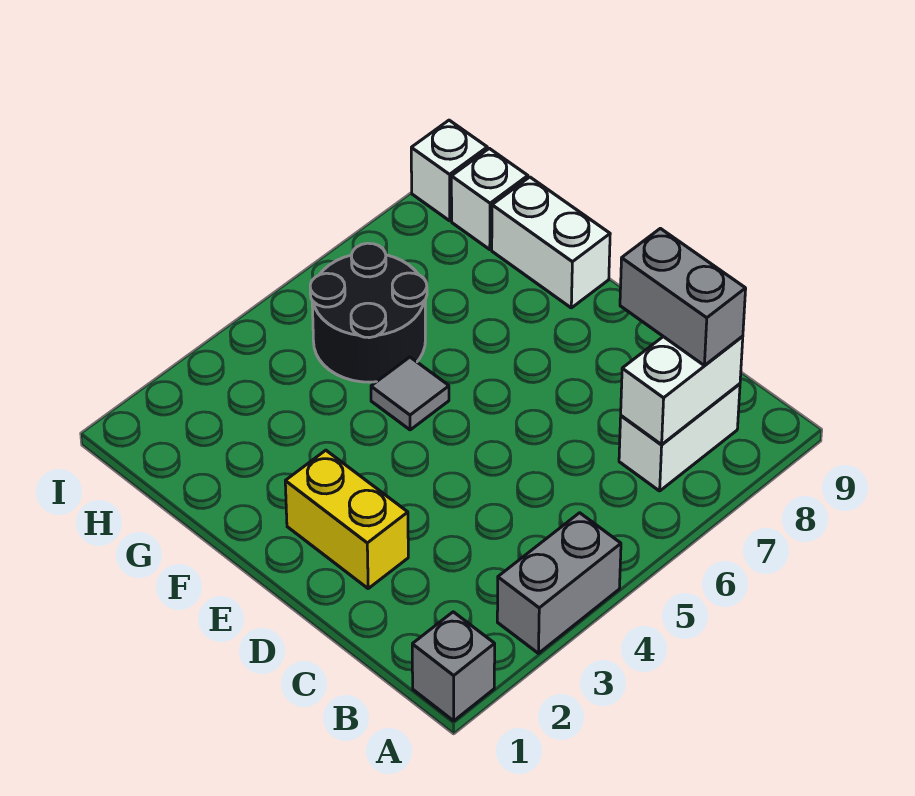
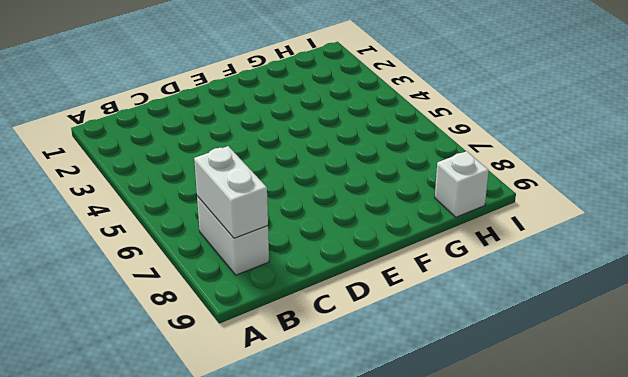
none -> grey brick A1 level 1
none -> grey brick A3:A4 level 1

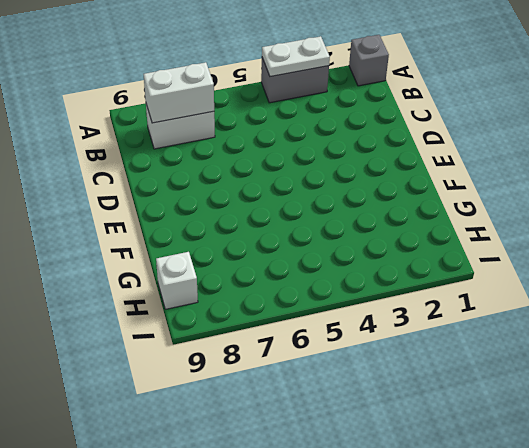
white plate A3:A4 level 2 -> none
none -> yellow brick D2:E2 level 1
none -> grey tile F5 level 1

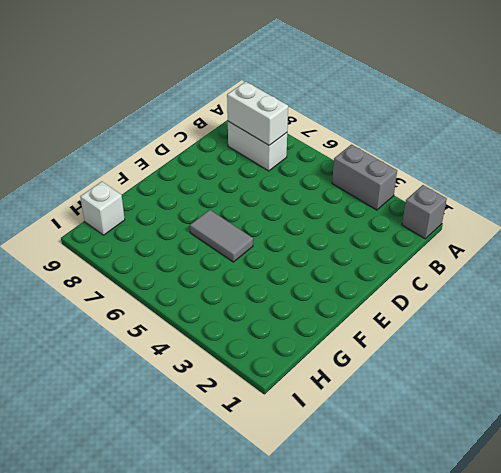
grey tile F5:F6 level 1 -> grey tile F5 level 1
none -> yellow brick D2:E2 level 1
none -> white brick F9:G9 level 1

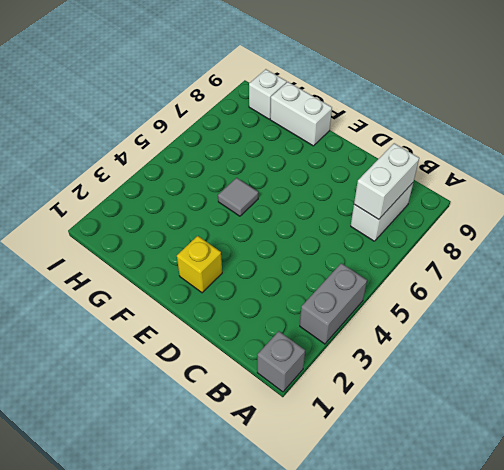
yellow brick E2 level 1 -> yellow brick D2:E2 level 1
none -> black round brick G5:H6 level 1
none -> white brick I9 level 1

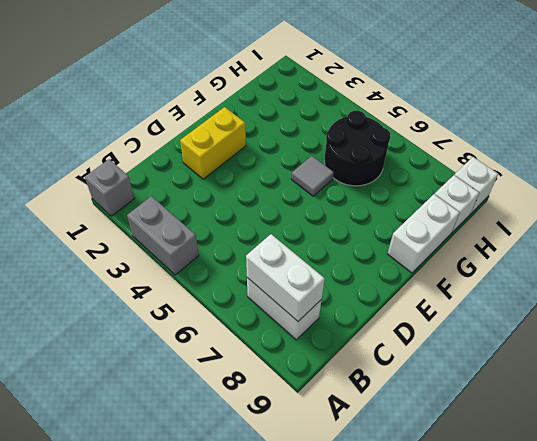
none -> grey brick B8:C8 level 3

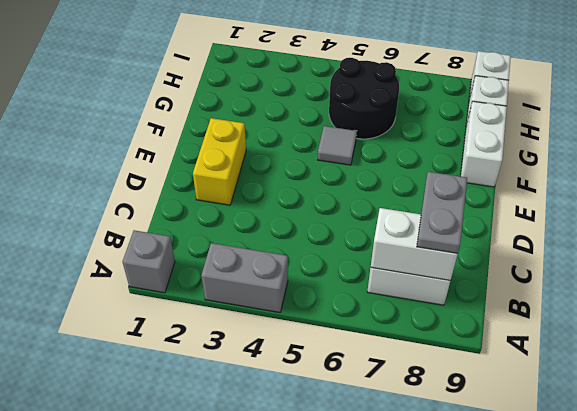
grey plate B8:C8 level 3 -> grey brick B8:C8 level 3

